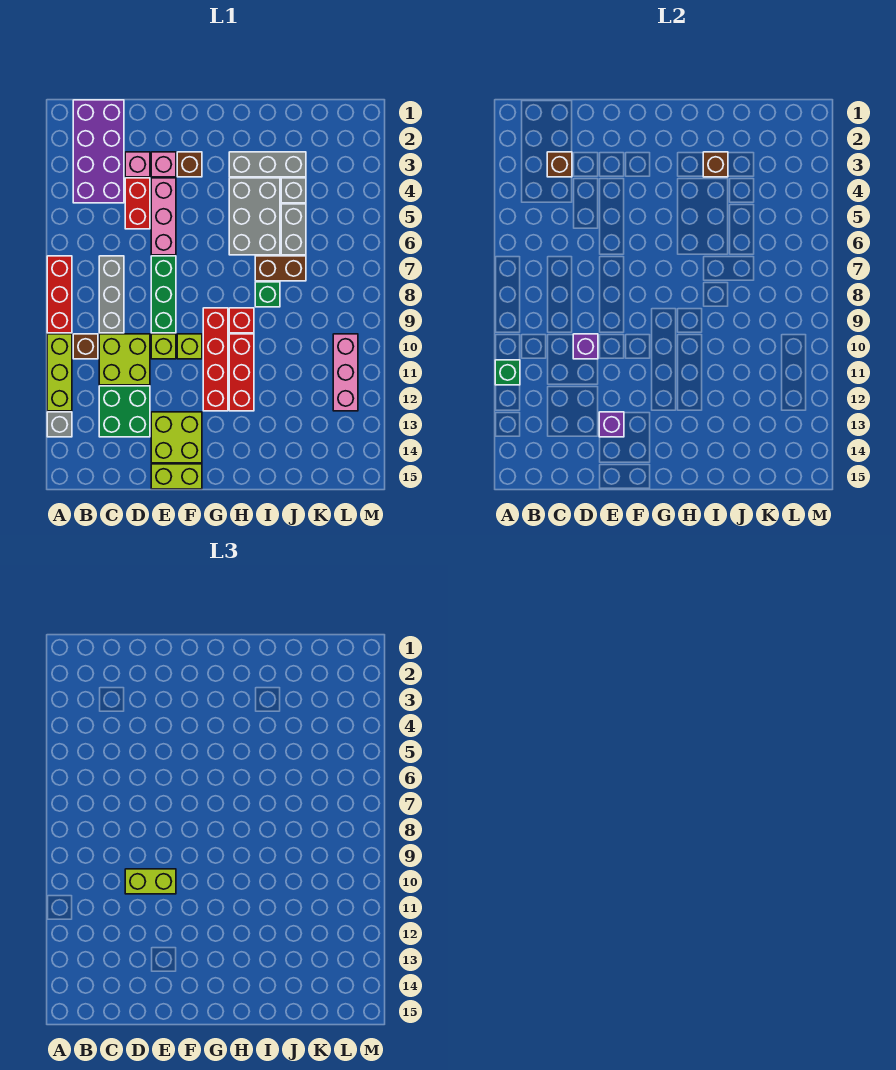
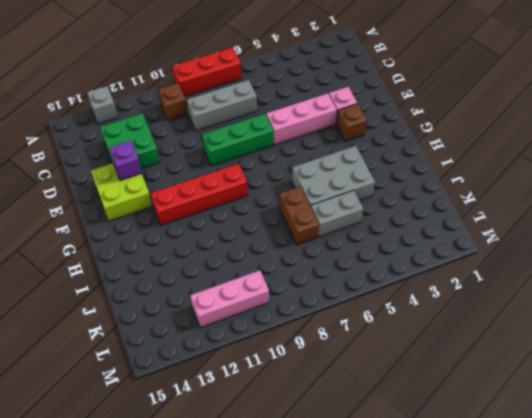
none -> lime brick A10:A12 level 1
none -> purple brick B1:C4 level 1
none -> lime brick C10:D11 level 1
none -> pink brick D3 level 1

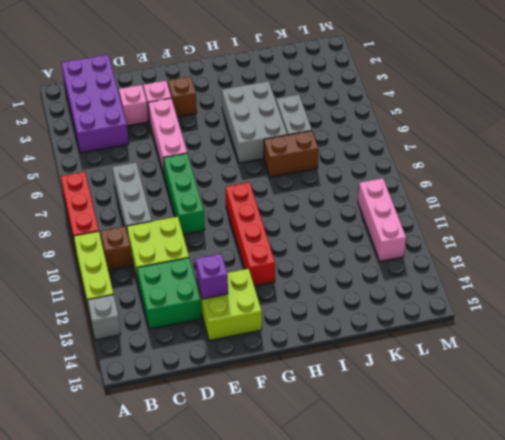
none -> red brick D4:D5 level 1
none -> lime brick E10 level 1
none -> lime brick E15:F15 level 1
none -> lime brick F10 level 1

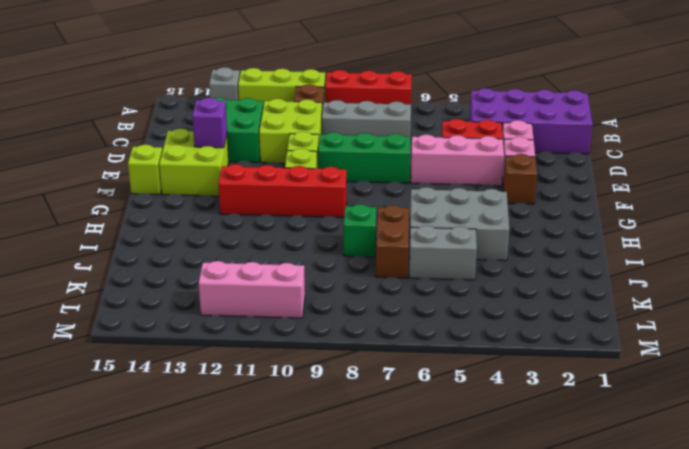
lime brick F15 level 1 -> lime brick E15:F15 level 1
none -> grey brick H3:J3 level 1
none -> red brick H9 level 1
none -> red brick H10:H12 level 1
none -> grey brick J4 level 1

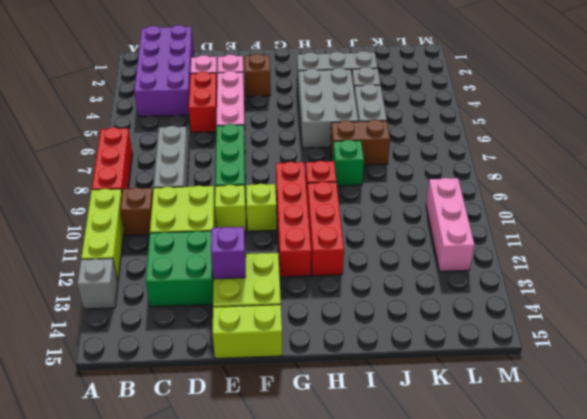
none -> green brick A11 level 2
none -> brown brick C3 level 2
none -> purple brick D10 level 2
none -> brown brick I3 level 2

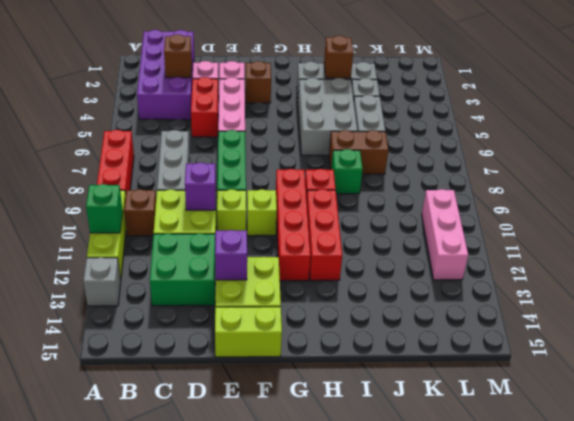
none -> lime brick D10:E10 level 3

